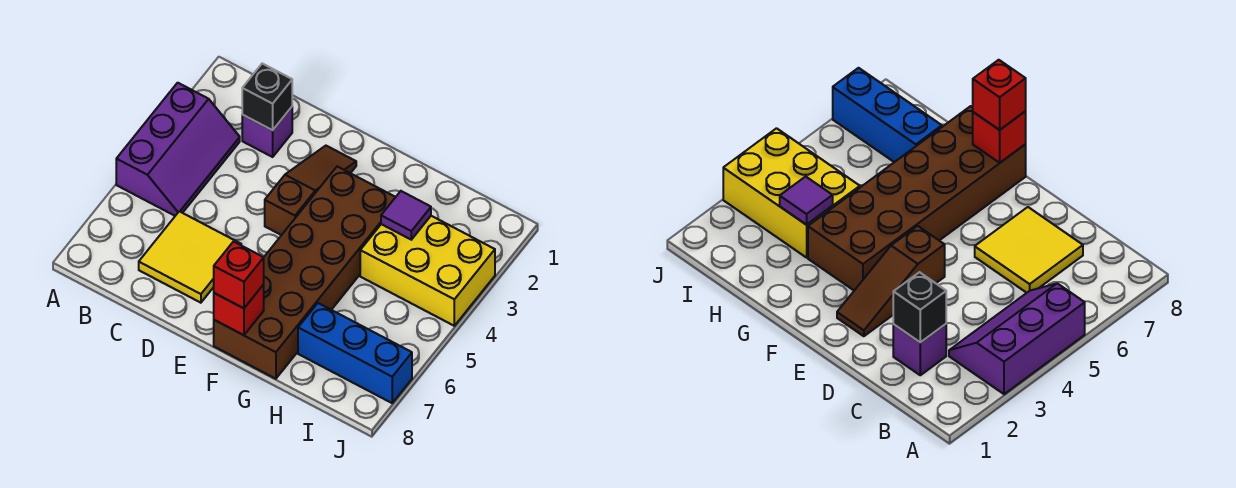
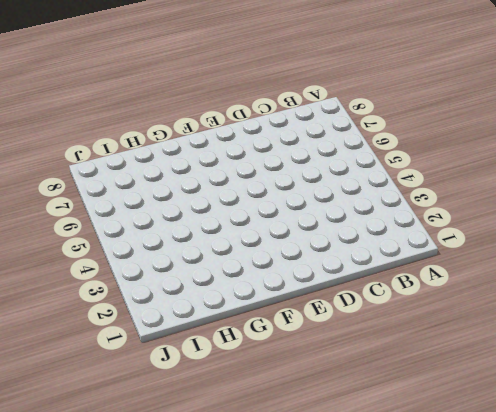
none -> purple slope A3:B5 level 1 top A
none -> purple brick C2 level 1

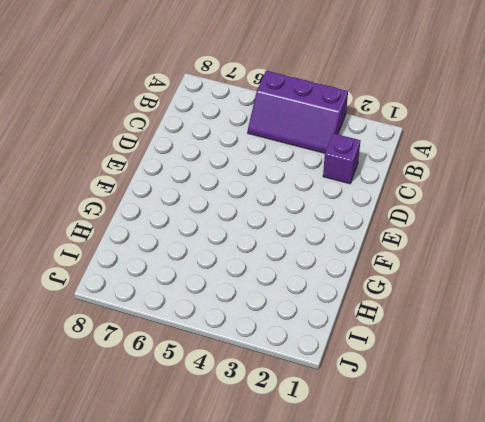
none -> yellow tile C6:D7 level 1
none -> brown slope E2:E4 level 1 top 4

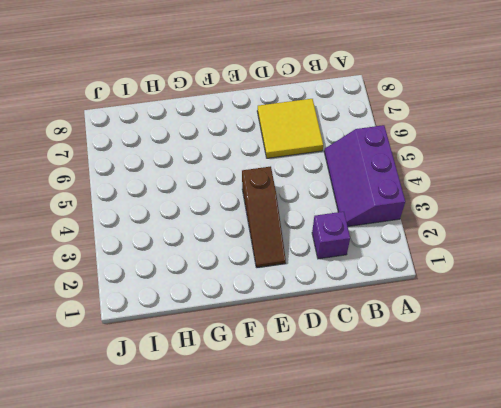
none -> brown brick F3:G8 level 1
none -> yellow brick H3:J4 level 1

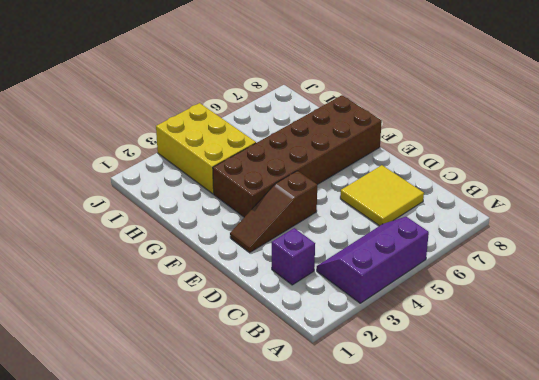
none -> blue brick H7:J7 level 1
none -> black brick C2 level 2

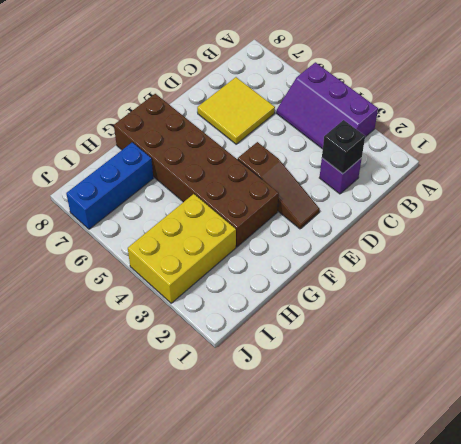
none -> red brick F8 level 2
none -> purple tile H3 level 2

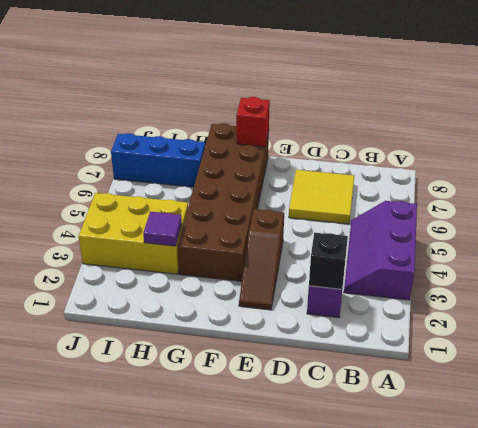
none -> red brick F8 level 3

